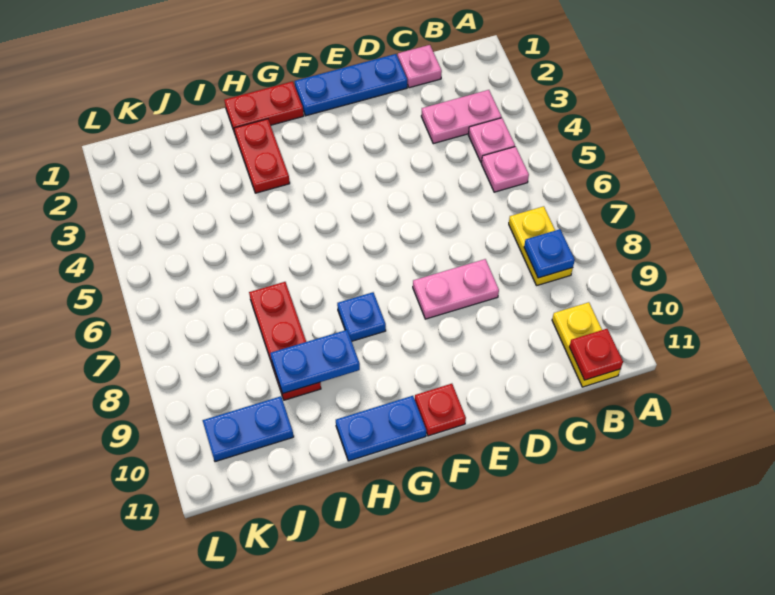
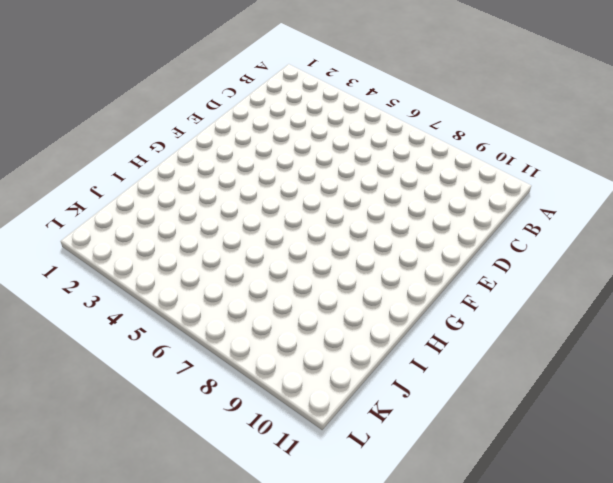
none -> pink plate B3:C3 level 1
none -> pink plate B4 level 1
none -> pink plate B5 level 1

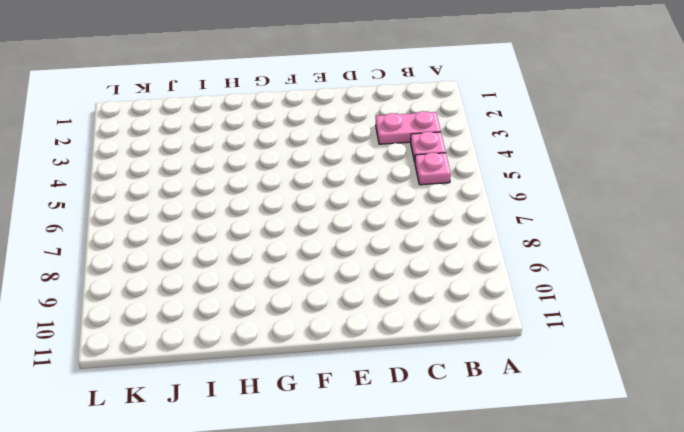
none -> yellow plate B7:B8 level 1
none -> yellow plate B10:B11 level 1
none -> pink plate C1 level 1

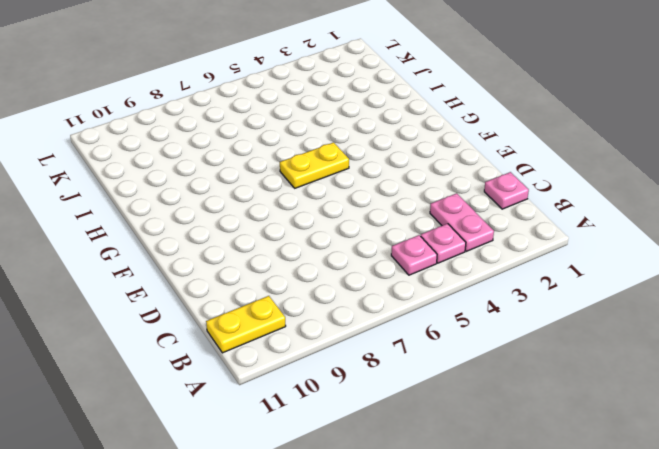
yellow plate G5:G6 level 1 -> yellow plate B7:B8 level 1
none -> blue plate D1:F1 level 1
none -> pink plate D8:E8 level 1
none -> red plate F11 level 1

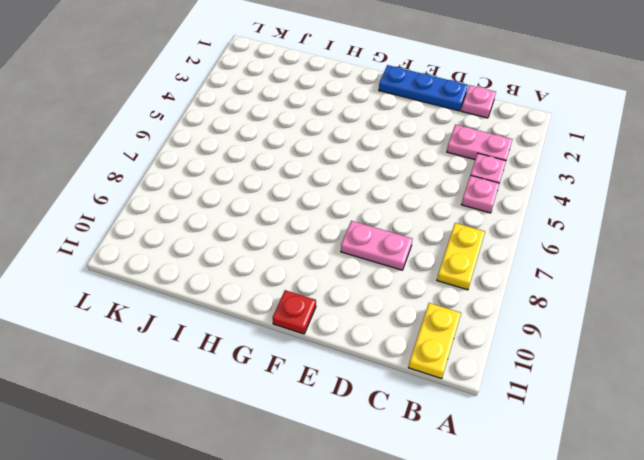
none -> red plate G1:H1 level 1
none -> blue plate G8 level 1
none -> blue plate G11:H11 level 1

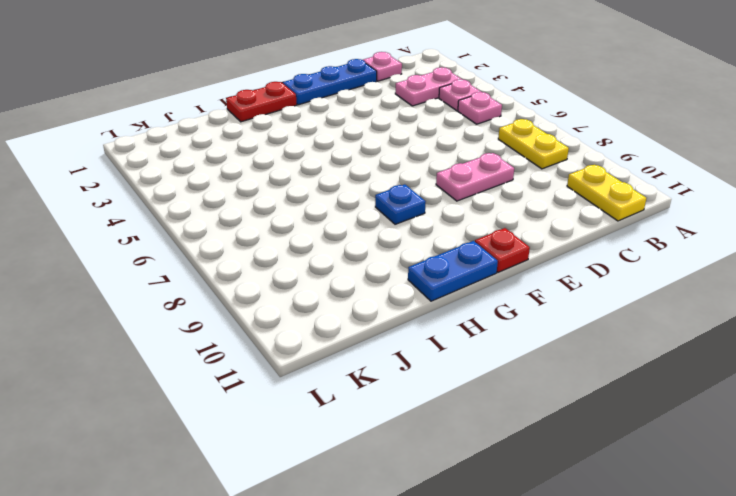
none -> red plate H2:H3 level 1
none -> red plate I7:I9 level 1
none -> blue plate J10:K10 level 1

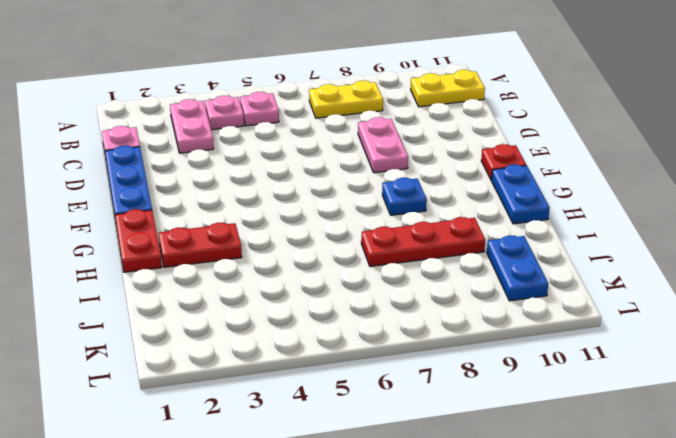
none -> blue plate B8 level 2
none -> red plate B11 level 2
none -> blue plate H9:I9 level 2

